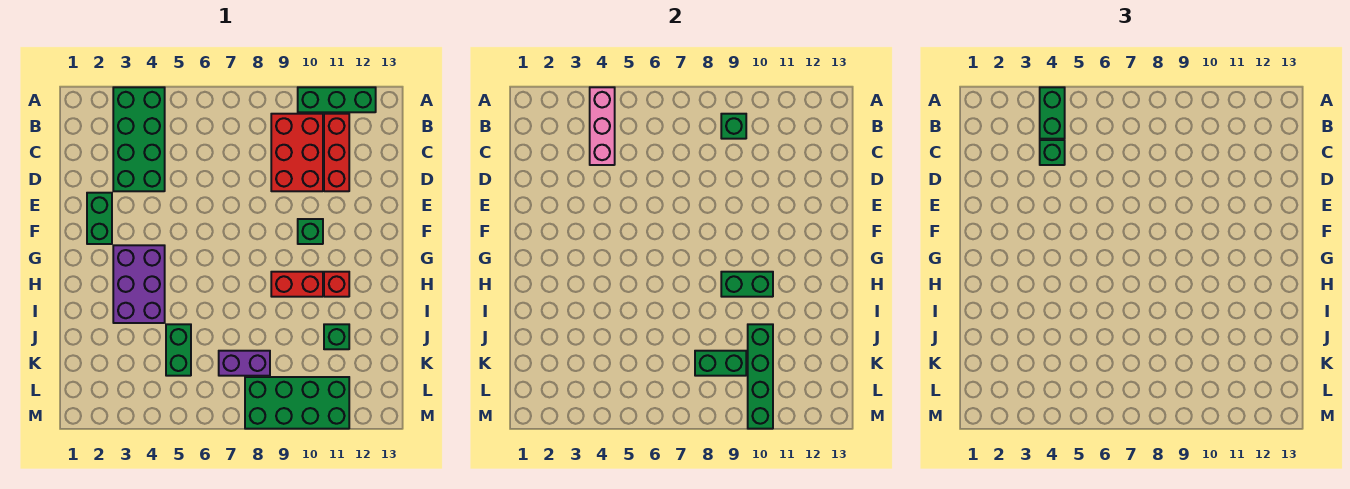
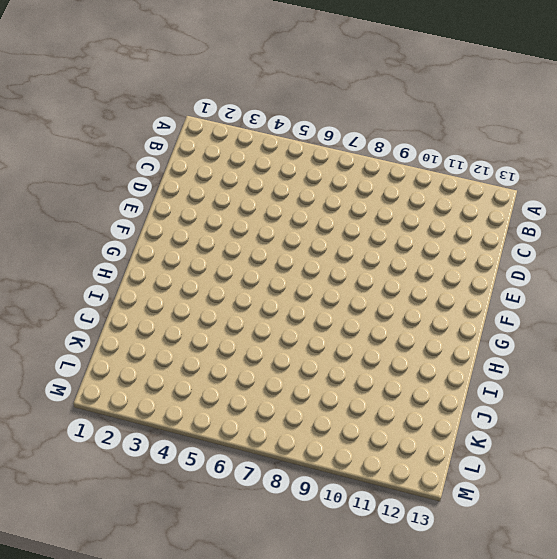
none -> green brick A3:D4 level 1
none -> green brick A10:A12 level 1
none -> red brick B9:D10 level 1

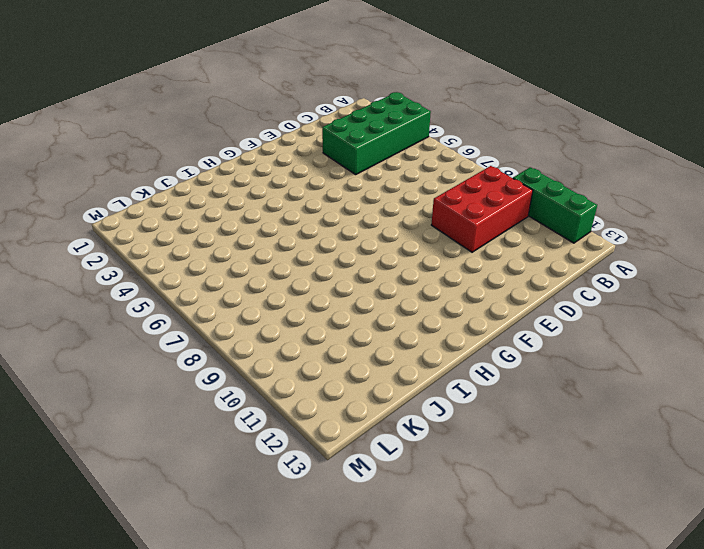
none -> red brick B11:D11 level 1
none -> green brick E2:F2 level 1
none -> green brick F10 level 1

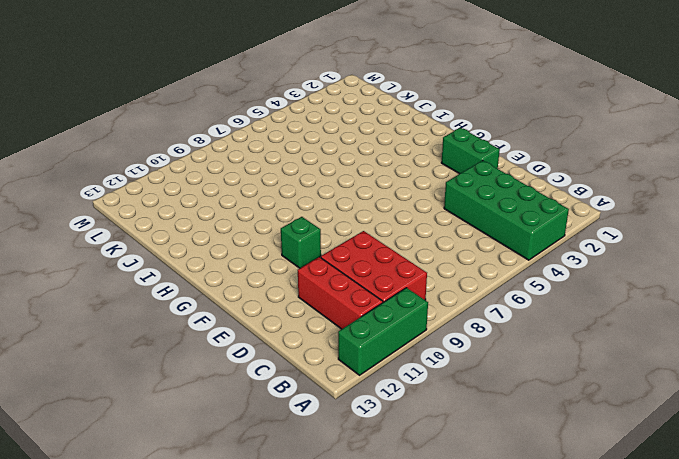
none -> purple brick G3:I4 level 1
none -> red brick H9:H10 level 1
none -> red brick H11 level 1

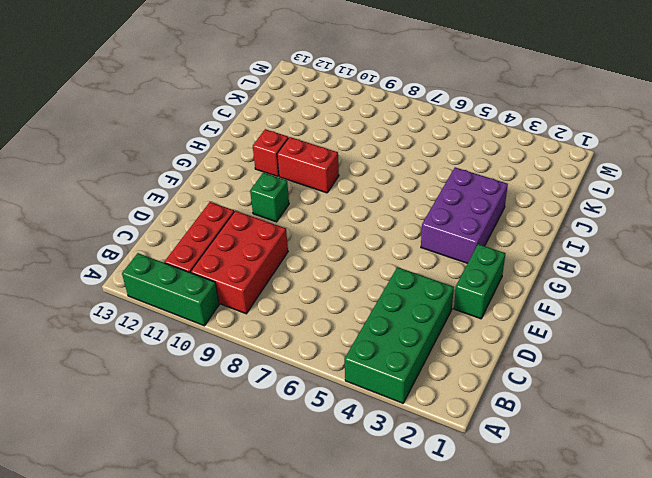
none -> green brick J5:K5 level 1
none -> green brick J11 level 1
none -> purple brick K7:K8 level 1

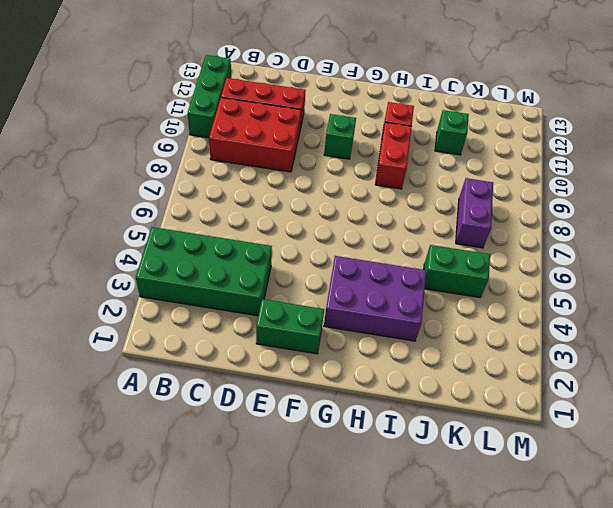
none -> green brick L8:M11 level 1
none -> pink brick A4:C4 level 2
none -> green brick B9 level 2

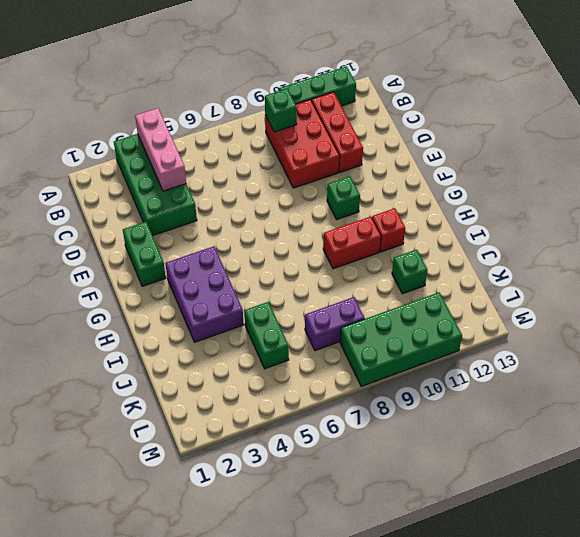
none -> green brick H9:H10 level 2
none -> green brick J10:M10 level 2
none -> green brick K8:K9 level 2

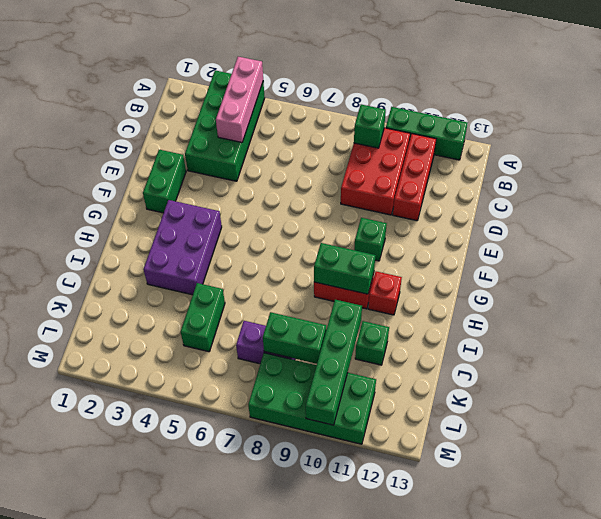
none -> green brick A4:B4 level 3
none -> green brick C4 level 3

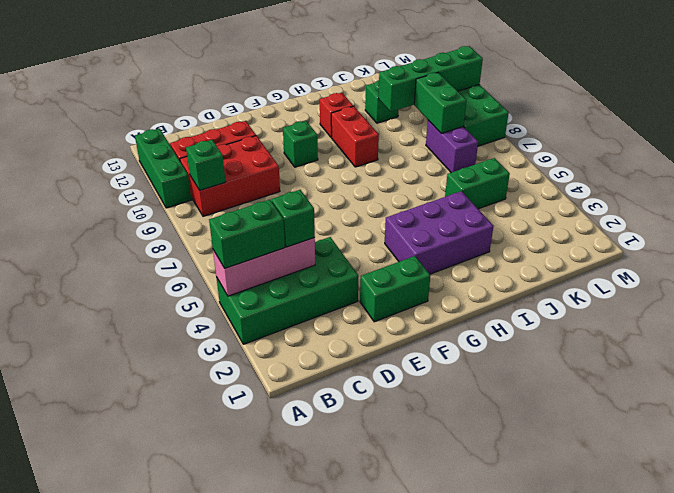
none -> green brick H9:H10 level 2

